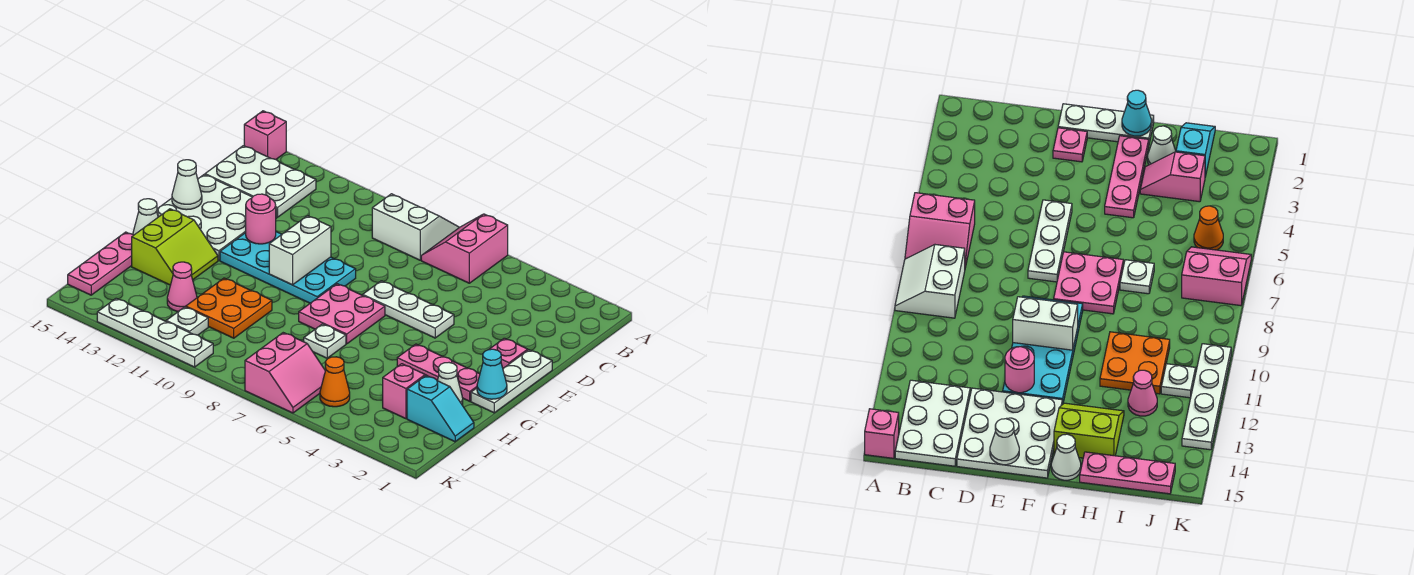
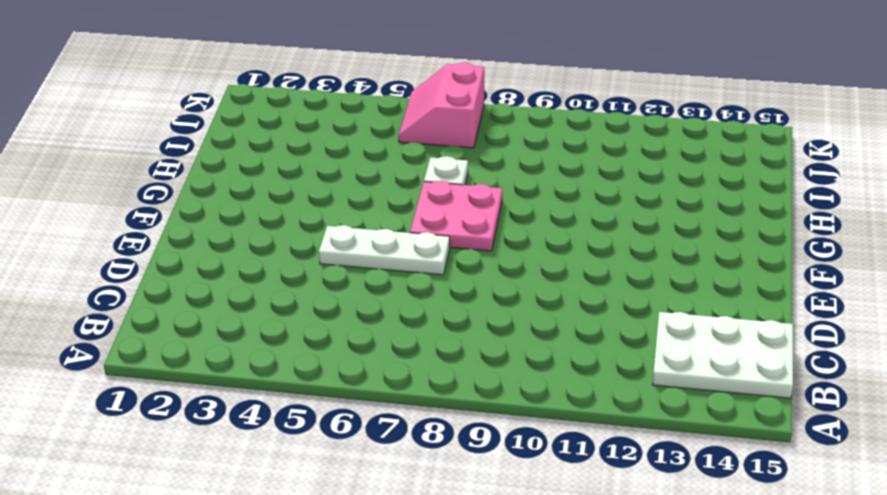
none -> pink slope A6:B7 level 1 top 6
none -> white slope A8:B9 level 1 top B
none -> pink brick A15 level 1

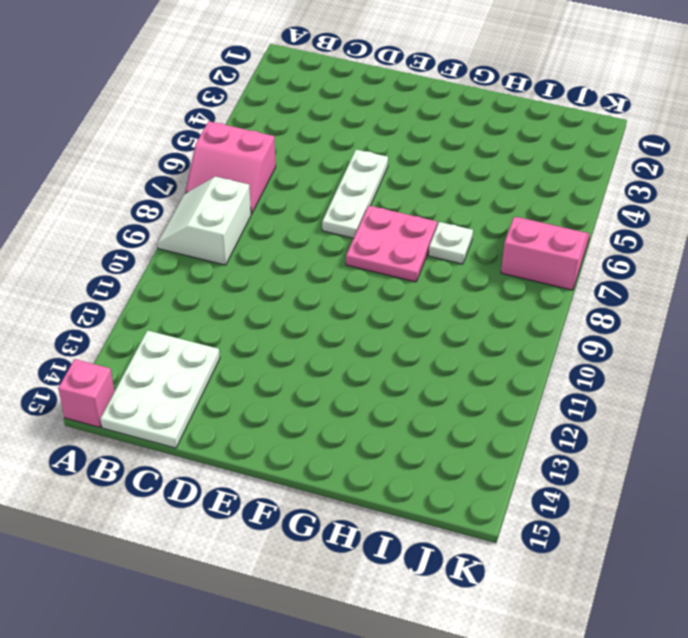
none -> white plate D13:F15 level 1
none -> white plate E1:G1 level 1
none -> pink plate E2 level 1

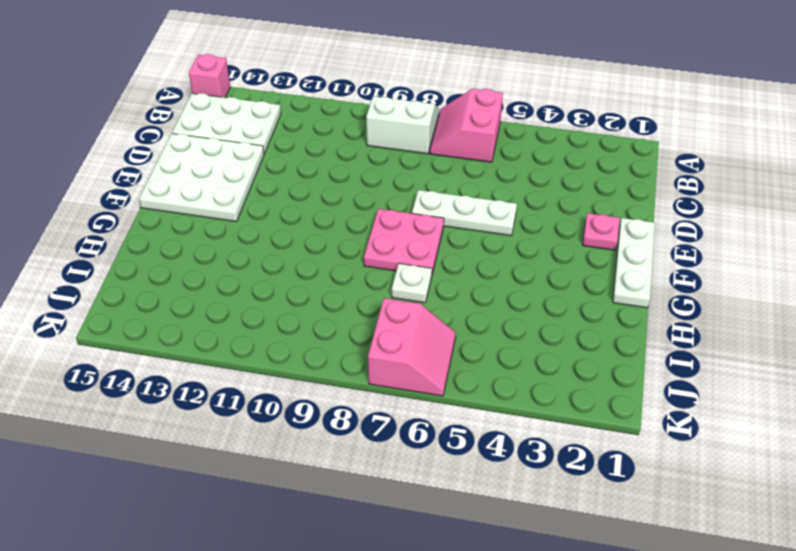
none -> cyan plate E9:F12 level 1
none -> pink plate G2:G4 level 1
none -> lime slope G13:H14 level 1 top 14

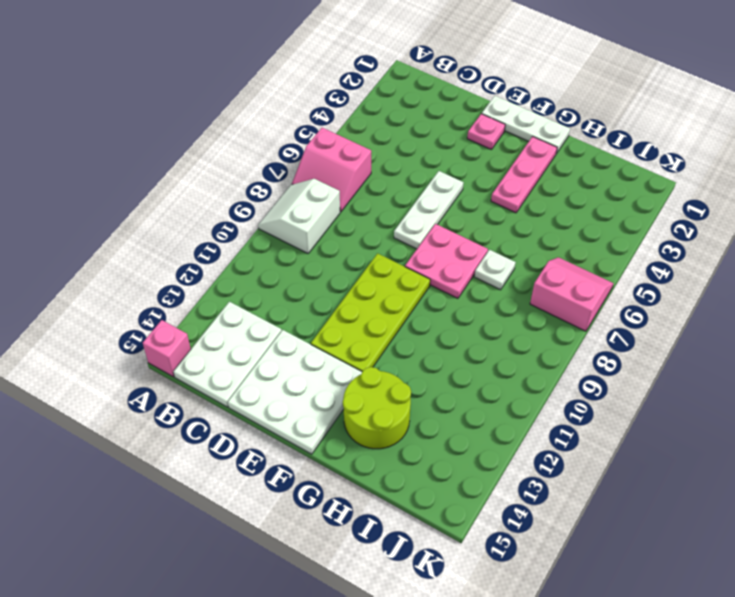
lime plate E9:F12 level 1 -> cyan plate E9:F12 level 1
lime round brick G13:H14 level 1 -> lime slope G13:H14 level 1 top 14
none -> white cone G15 level 1
none -> white cone H2 level 1
none -> pink slope H3:I3 level 1 top I

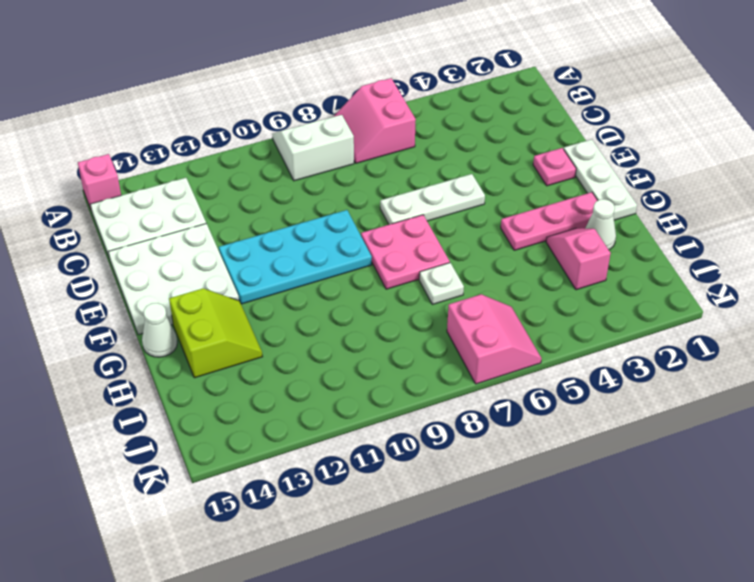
none -> orange plate H10:I11 level 1
none -> pink plate H15:J15 level 1
none -> cyan slope I1:I2 level 1 top 2

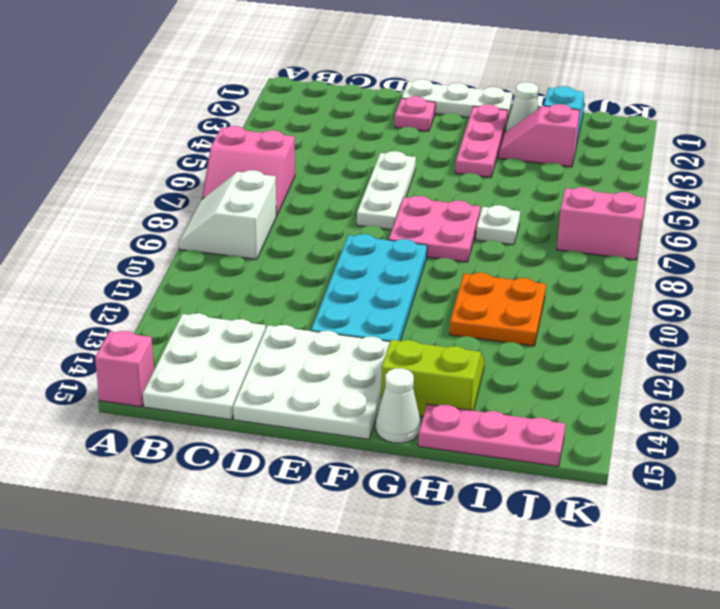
none -> pink cone I12 level 1
none -> orange cone J5 level 1
none -> white plate J11 level 1

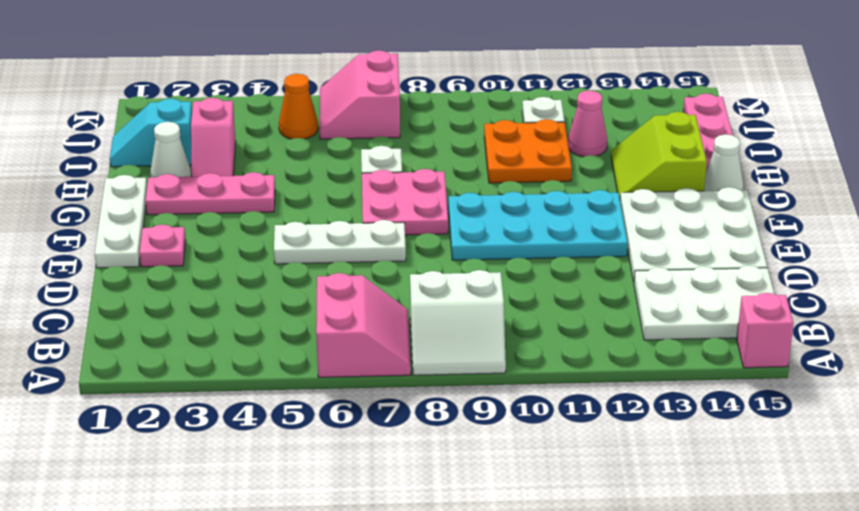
none -> white plate K10:K13 level 1
none -> white brick E10:F10 level 2
none -> pink round brick E12 level 2

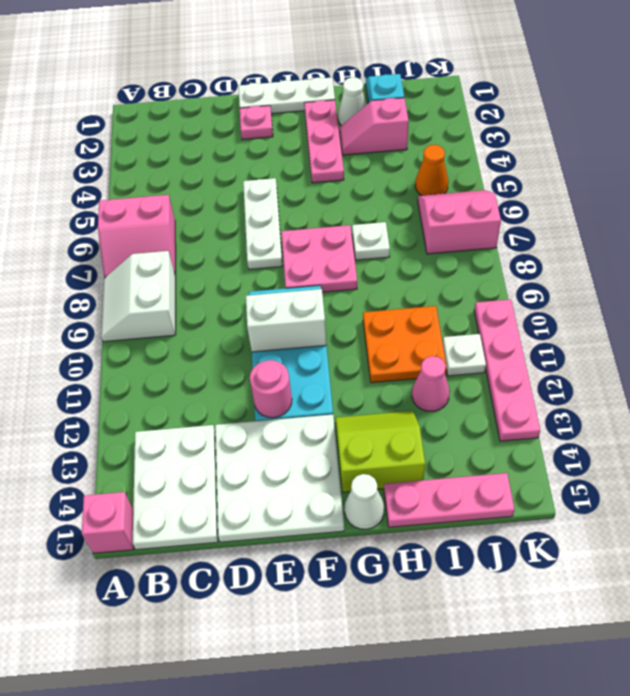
pink plate K10:K13 level 1 -> white plate K10:K13 level 1
none -> white cone E15 level 2
none -> cyan cone G1 level 2

